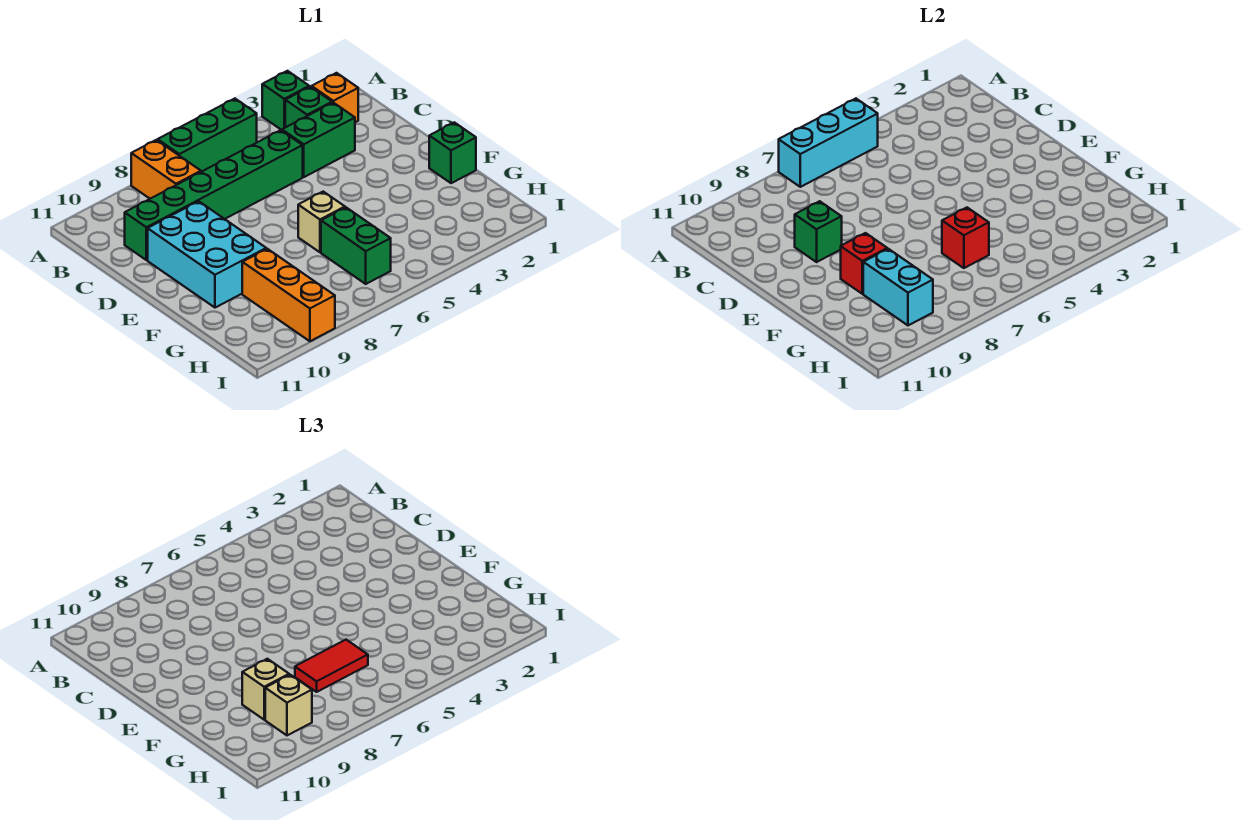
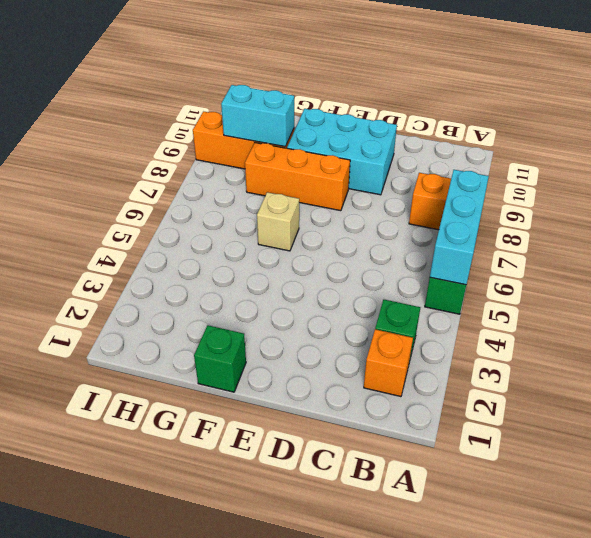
orange brick E8:G8 level 1 -> none
none -> green brick A3 level 1
none -> green brick C3:C4 level 1
none -> green brick C5:C10 level 1

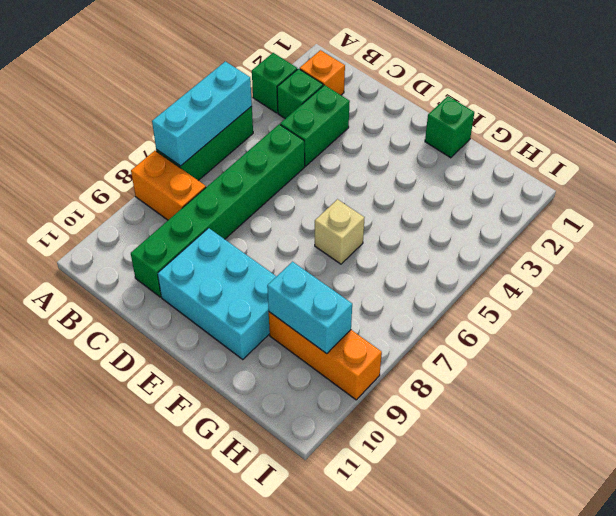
none -> green brick G6:H6 level 1
none -> green brick D9 level 2
none -> red brick F9 level 2

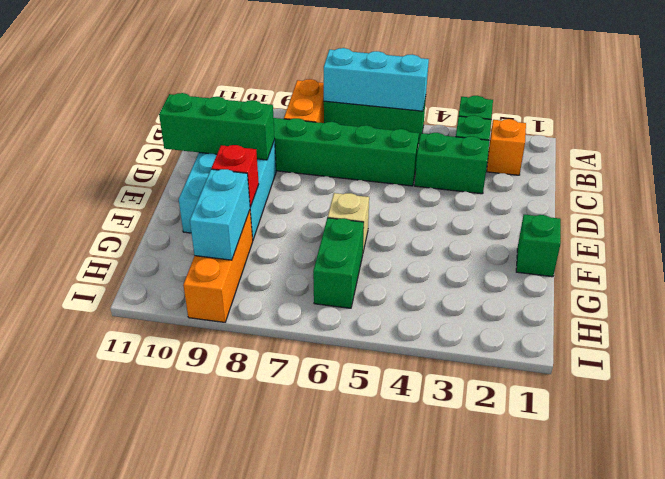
green brick D9:D11 level 2 -> green brick D9 level 2
none -> red brick G6 level 2
none -> red tile G6:G7 level 3
none -> tan brick G9 level 3

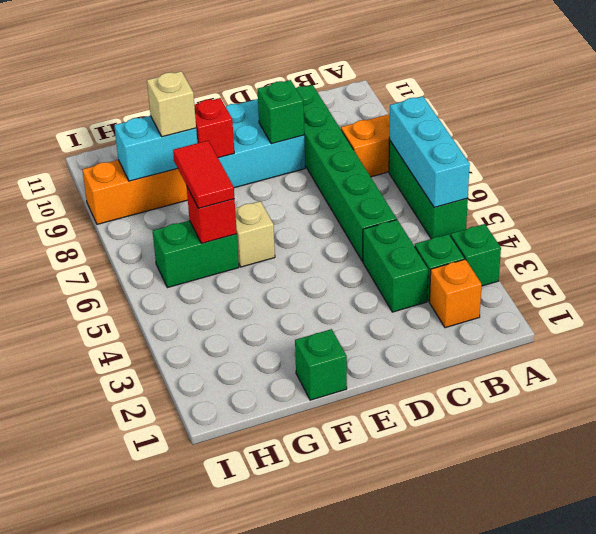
none -> tan brick H9 level 3

